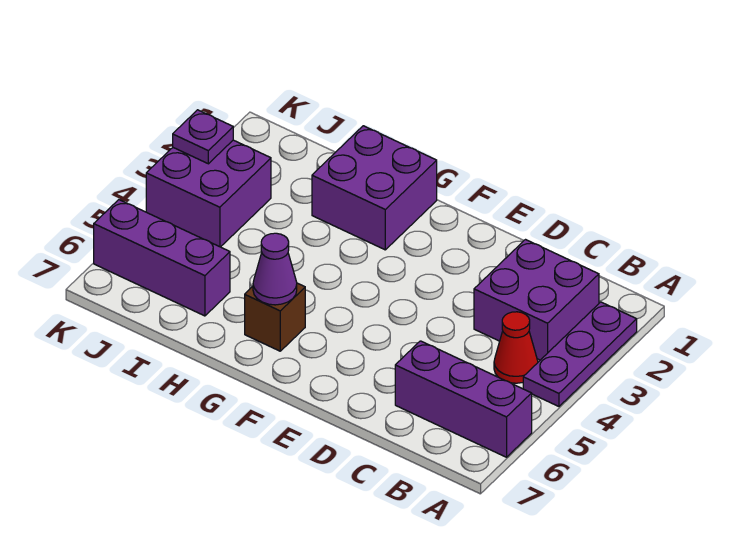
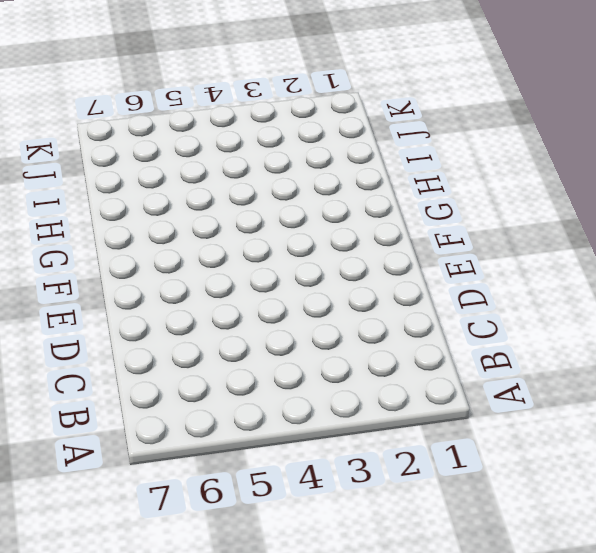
none -> purple plate A2:A4 level 1
none -> purple brick A6:C6 level 1

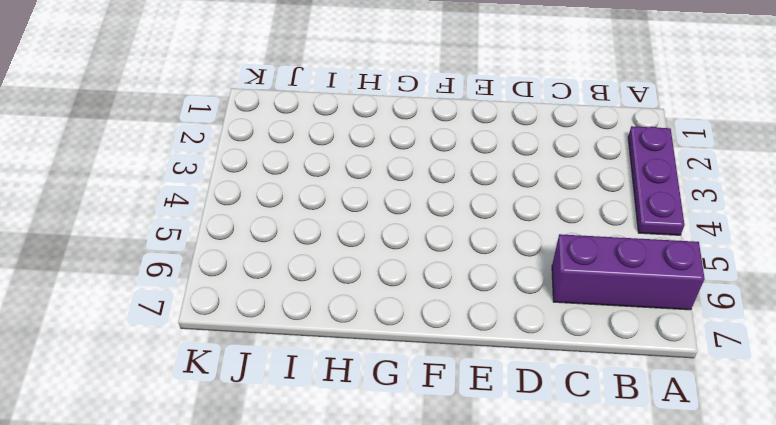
none -> purple brick B2:C3 level 1
none -> red cone B4 level 1

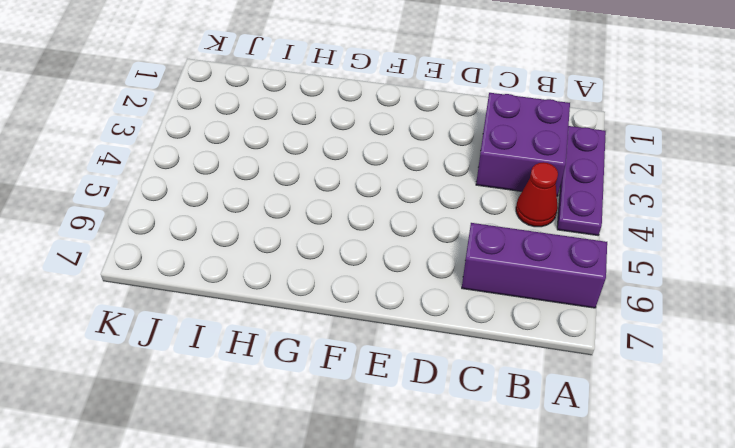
none -> purple brick G1:H2 level 1
none -> brown brick G6 level 1

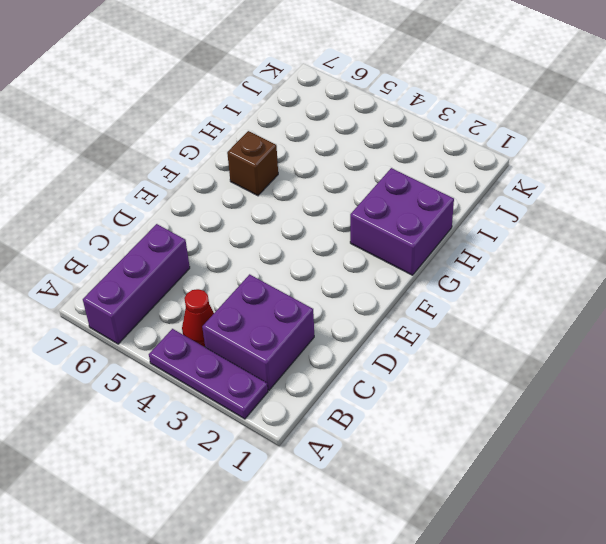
none -> purple brick I6:K6 level 1
none -> purple brick J3:K4 level 1

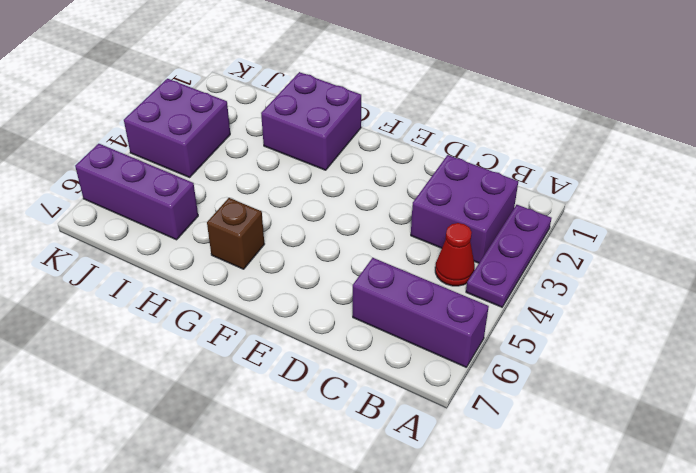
none -> purple cone G6 level 2
none -> purple plate K3 level 2

